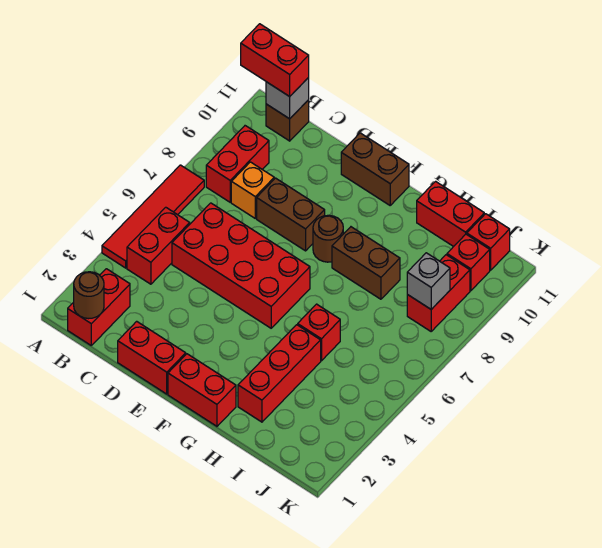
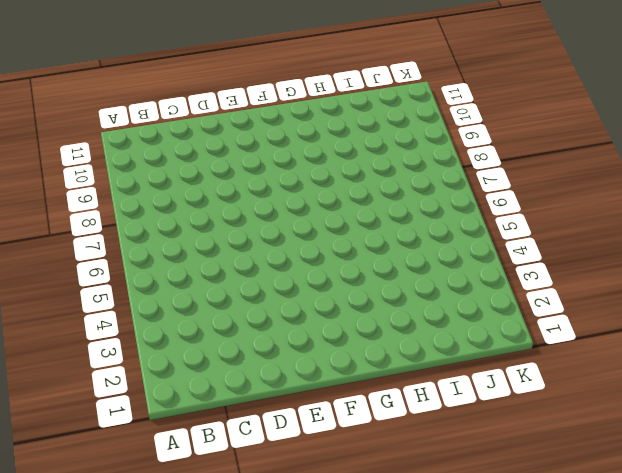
none -> red tile A4:A7 level 1
none -> red brick B1:B2 level 1
none -> red brick B4:B5 level 1

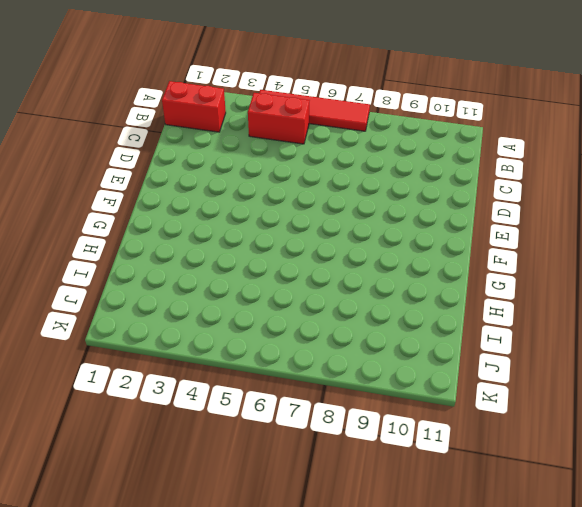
none -> red brick B8:B9 level 1
none -> brown brick B11 level 1
none -> red brick C5:F6 level 1

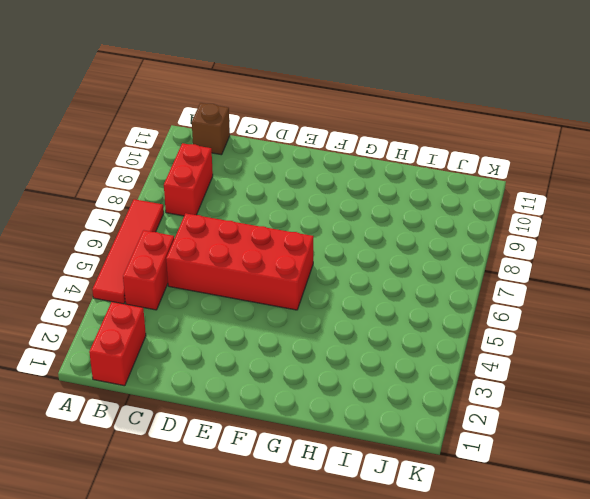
none -> orange brick C8 level 1
none -> red brick D1:E1 level 1
none -> brown brick D8:E8 level 1

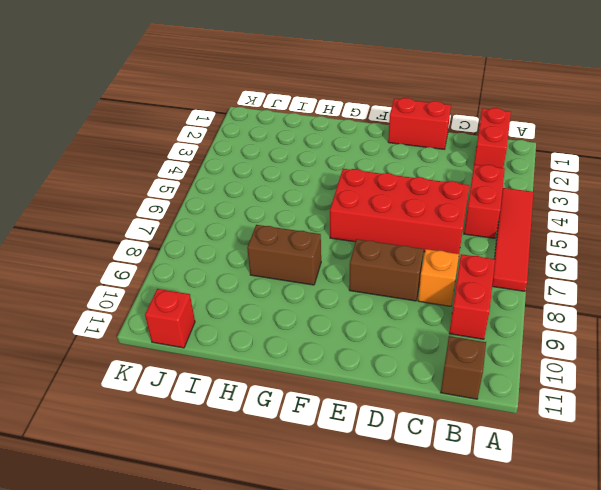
none -> brown brick E11:F11 level 1
none -> red brick F1:G1 level 1
none -> brown round brick F8 level 1

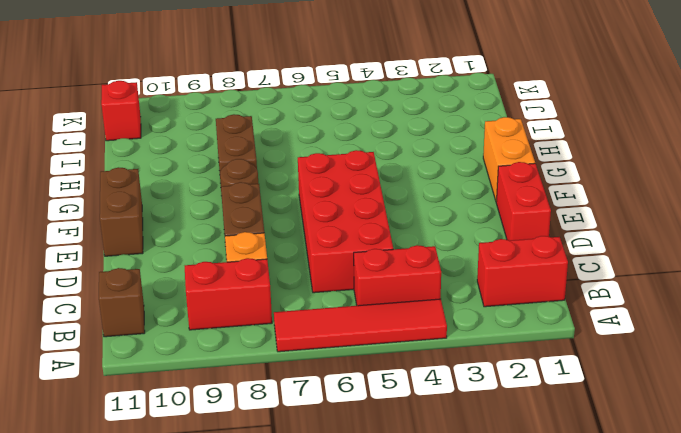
orange brick F1:G1 level 1 -> red brick F1:G1 level 1
none -> red brick H2:H4 level 1
none -> red brick H5 level 1
none -> red brick H11:I11 level 1

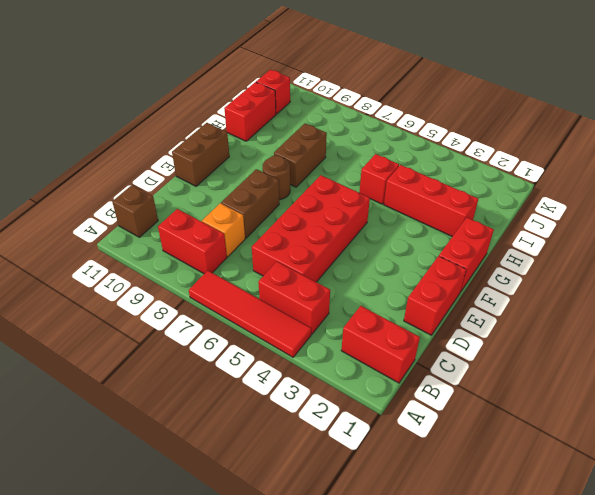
none -> red brick J8:J9 level 1
none -> red brick J10 level 1
none -> brown round brick B1 level 2

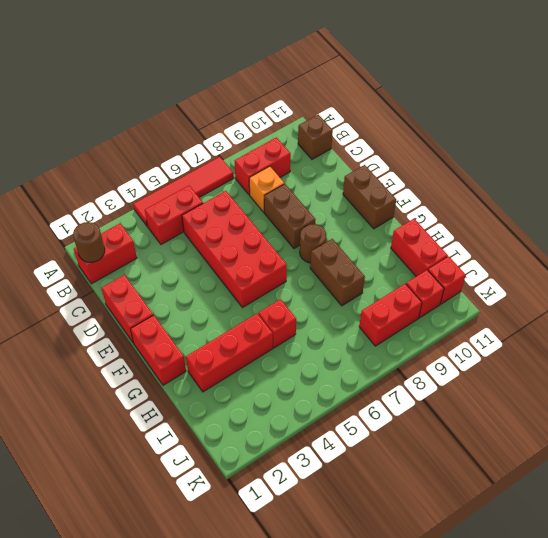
none -> grey brick B11 level 2
none -> grey brick J8 level 2
none -> red brick A11:B11 level 3

